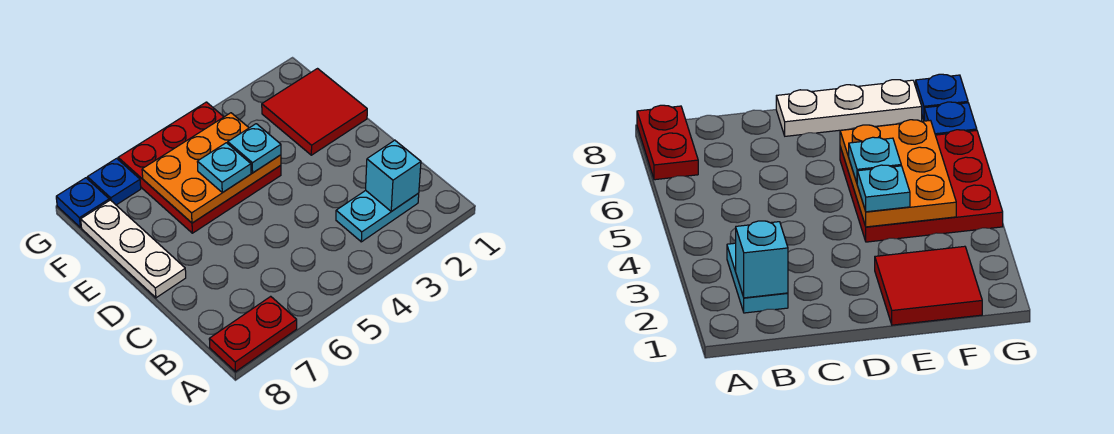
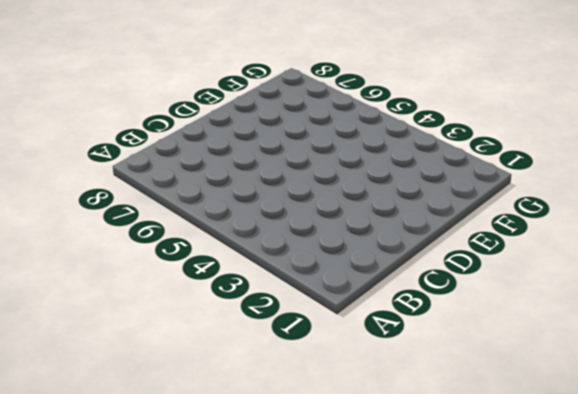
none -> red plate A7:A8 level 1
none -> cyan plate B2:B3 level 1

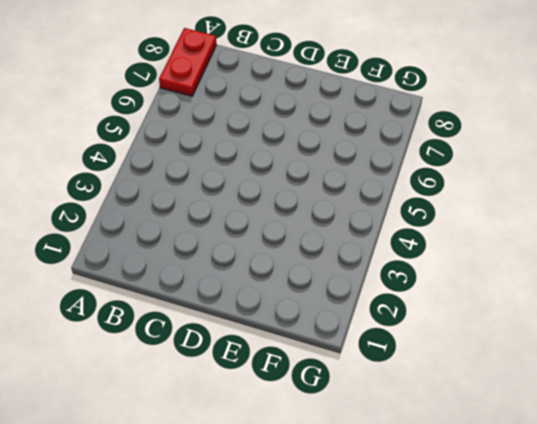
none -> cyan plate B2:B3 level 1
none -> white plate D8:F8 level 1

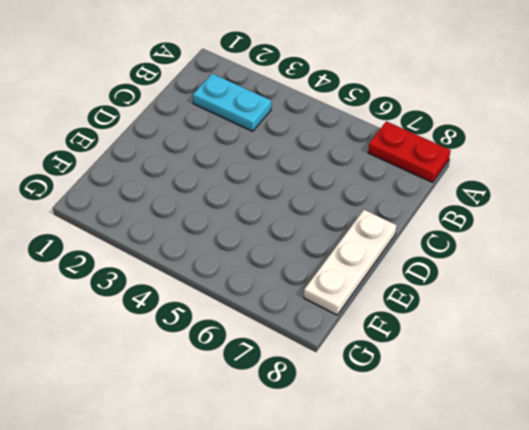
none -> red tile E1:F2 level 1
none -> red plate E4:G6 level 1

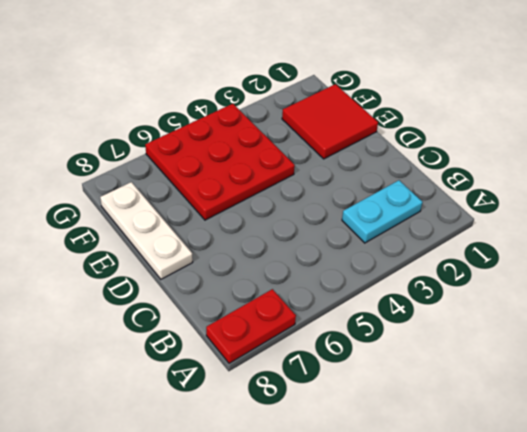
none -> blue plate G7 level 1
none -> blue plate G8 level 1

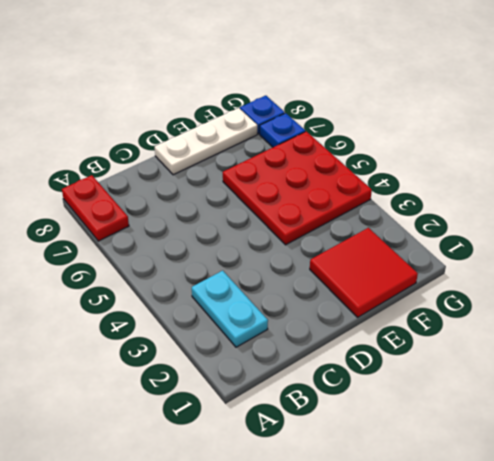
none -> cyan brick B2 level 2
none -> orange plate E4:F6 level 2

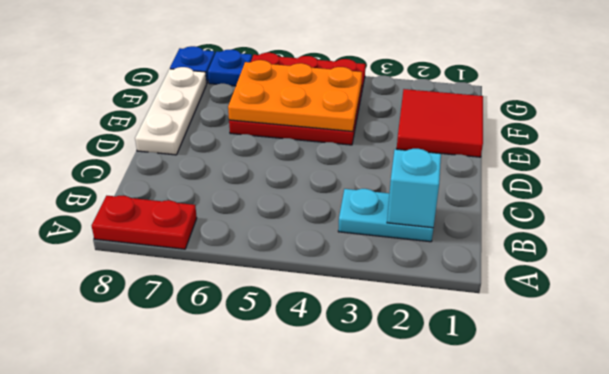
none -> cyan plate E4 level 3
none -> cyan plate E5 level 3

